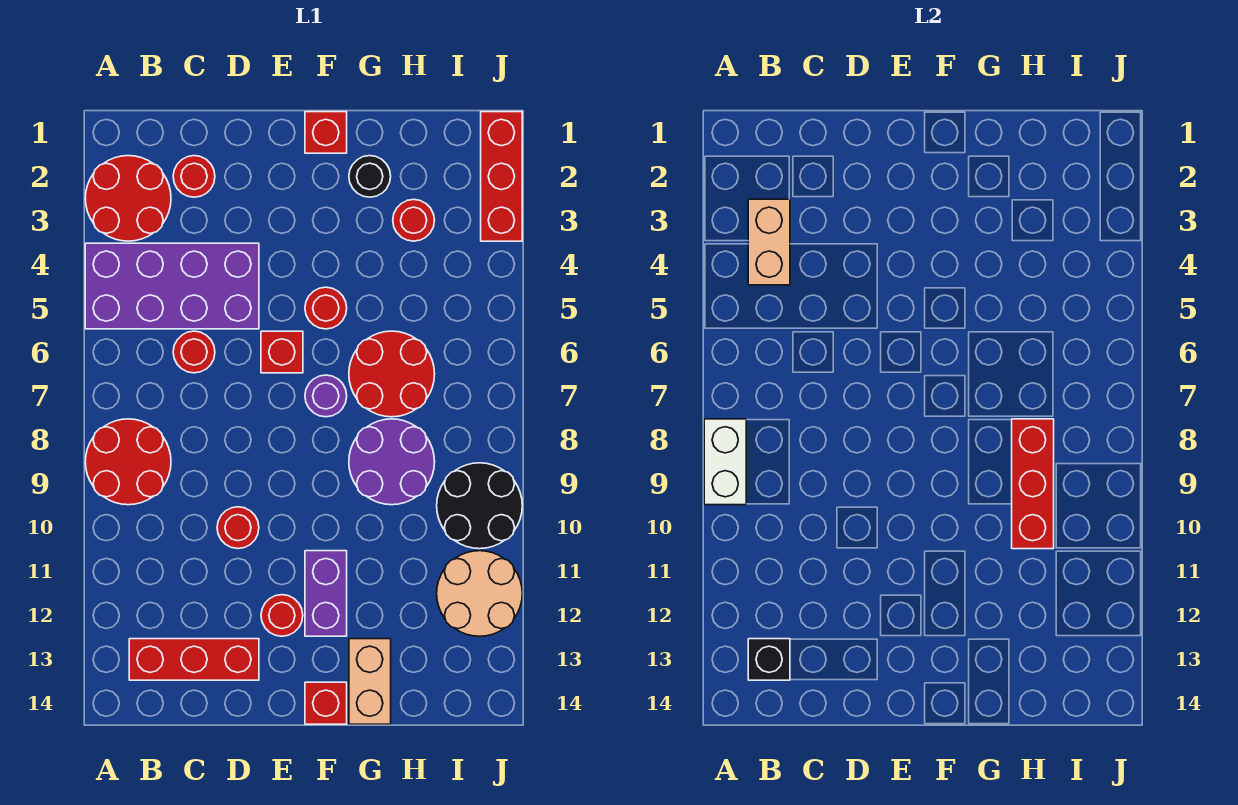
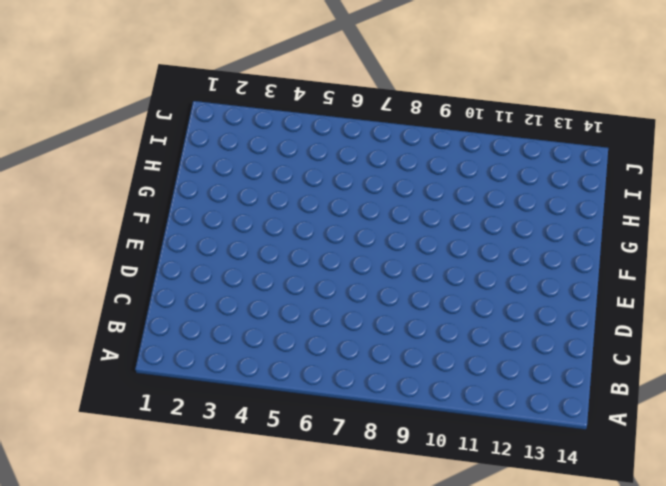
none -> red round brick A2:B3 level 1
none -> purple brick A4:D5 level 1
none -> red round brick A8:B9 level 1

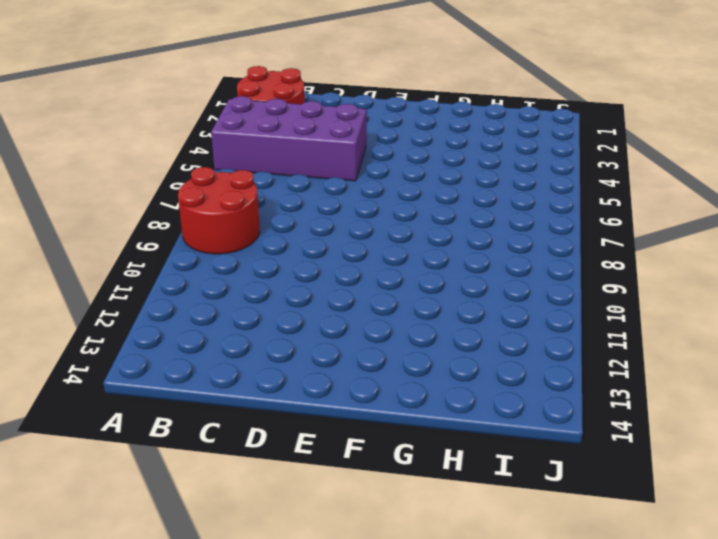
none -> red brick B13:D13 level 1
none -> red round brick C2 level 1
none -> red round brick C6 level 1

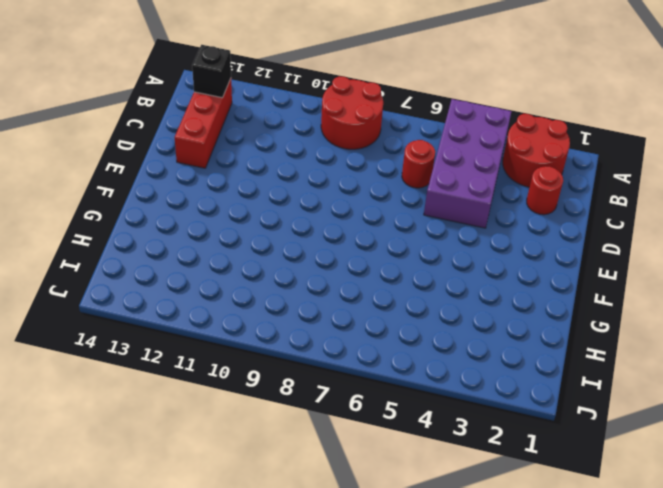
none -> red round brick D10 level 1
none -> red brick E6 level 1
none -> red round brick E12 level 1

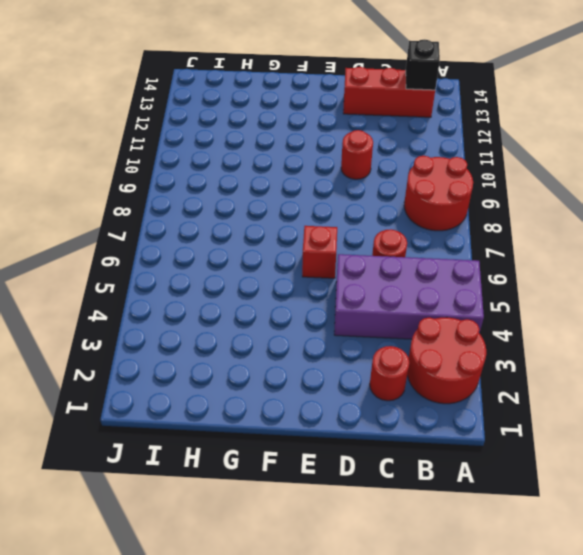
none -> red round brick E12 level 1
none -> red brick F1 level 1
none -> red round brick F5 level 1

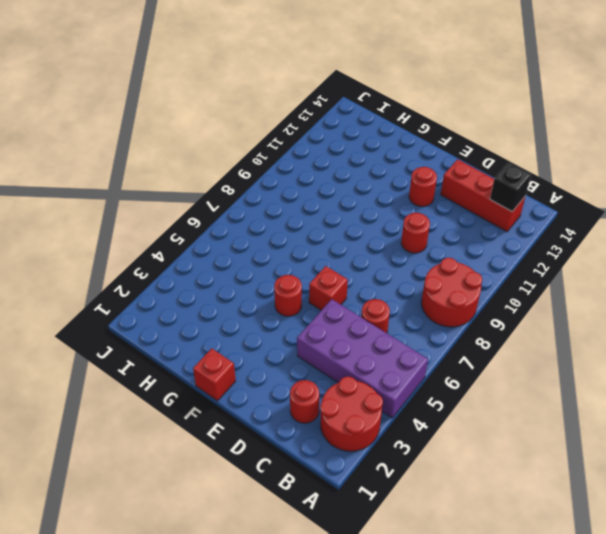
none -> purple round brick F7 level 1
none -> purple brick F11:F12 level 1
none -> red brick F14 level 1

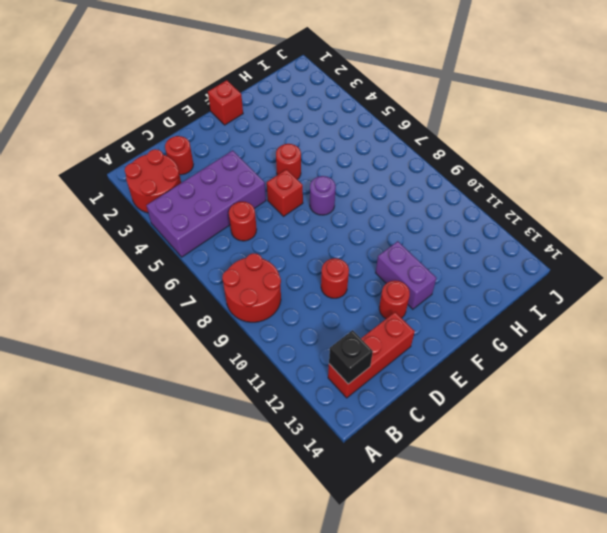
none -> red brick F14 level 1
none -> black round brick G2 level 1
none -> red round brick G6:H7 level 1

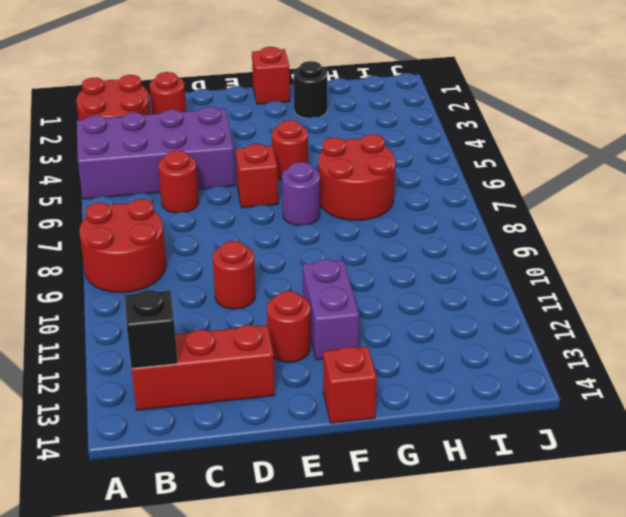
none -> purple round brick G8:H9 level 1
none -> tan brick G13:G14 level 1
none -> red round brick H3 level 1

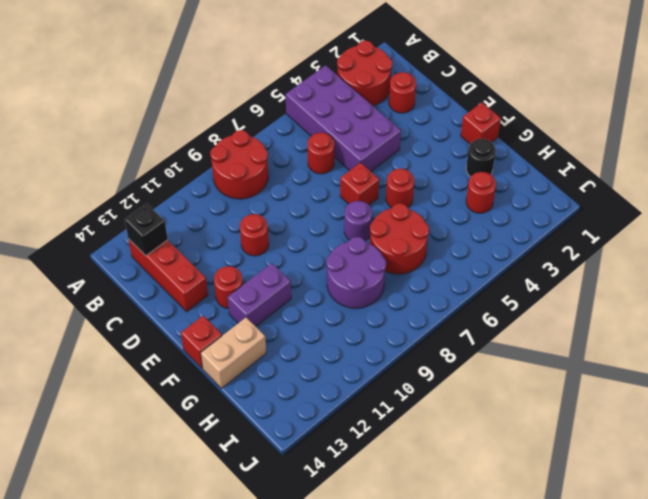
none -> black round brick I9:J10 level 1
none -> tan round brick I11:J12 level 1
none -> red brick J1:J3 level 1

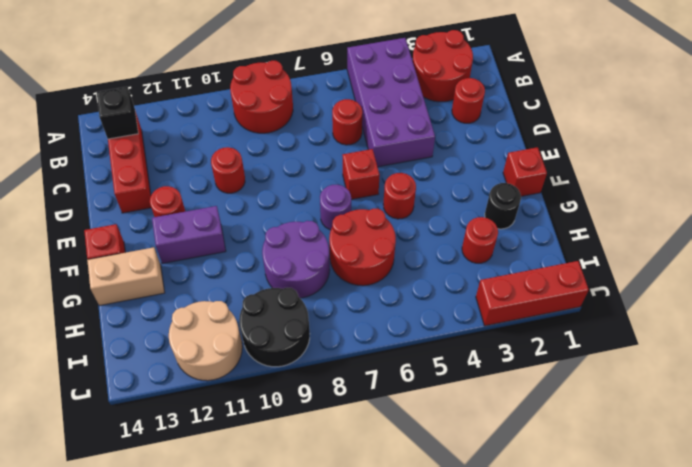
none -> white brick A8:A9 level 2
none -> tan brick B3:B4 level 2
none -> red brick H8:H10 level 2

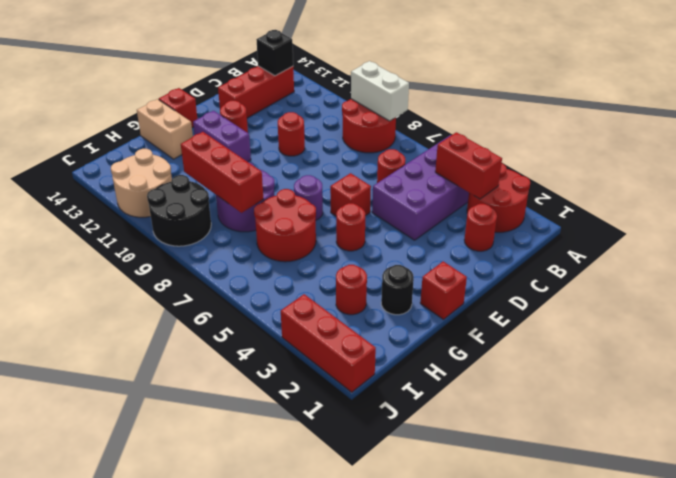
red brick B3:B4 level 2 -> tan brick B3:B4 level 2

